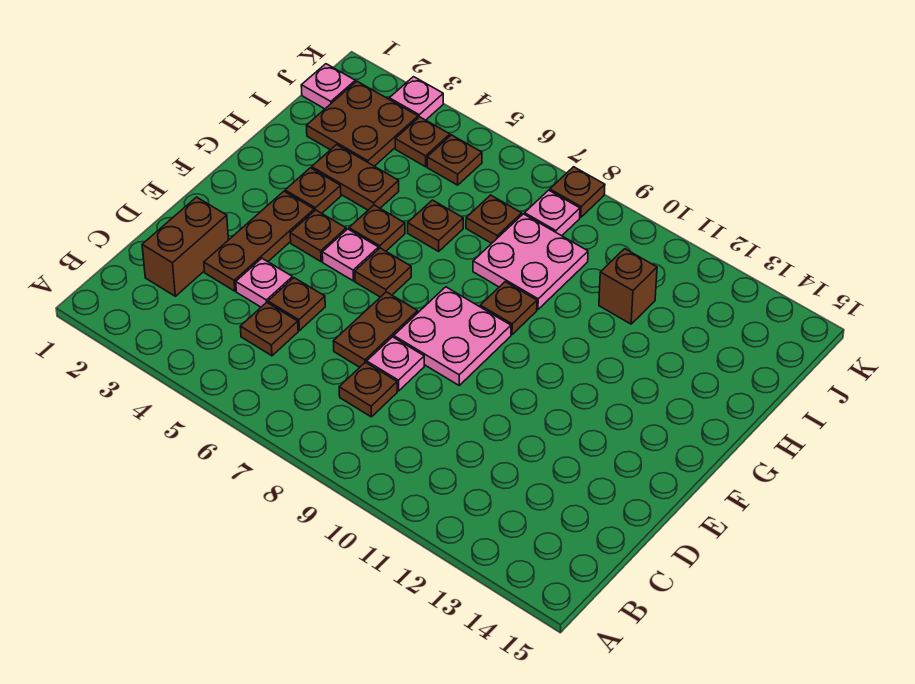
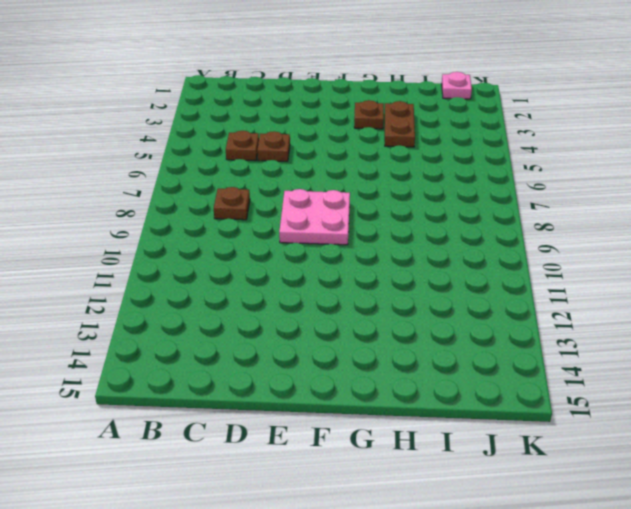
none -> brown brick C2:D2 level 1
none -> brown plate D3:F3 level 1
none -> pink plate D4 level 1

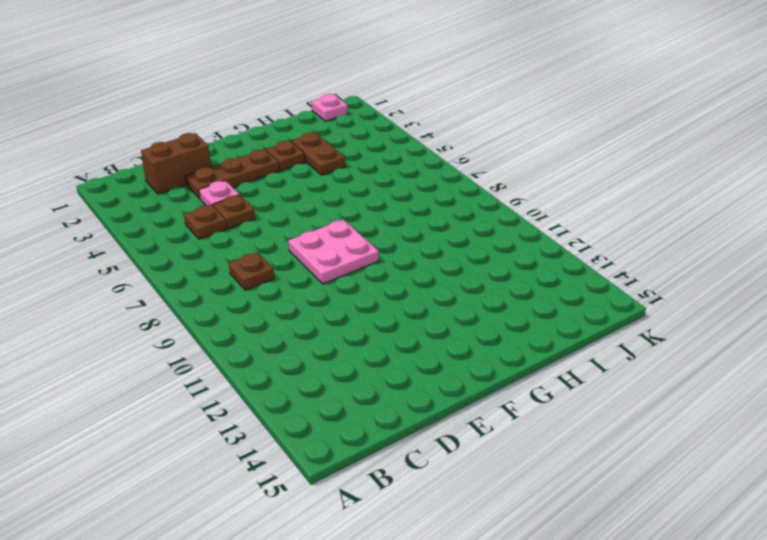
none -> brown plate D7:E7 level 1
none -> pink plate D8 level 1
none -> brown plate F4 level 1

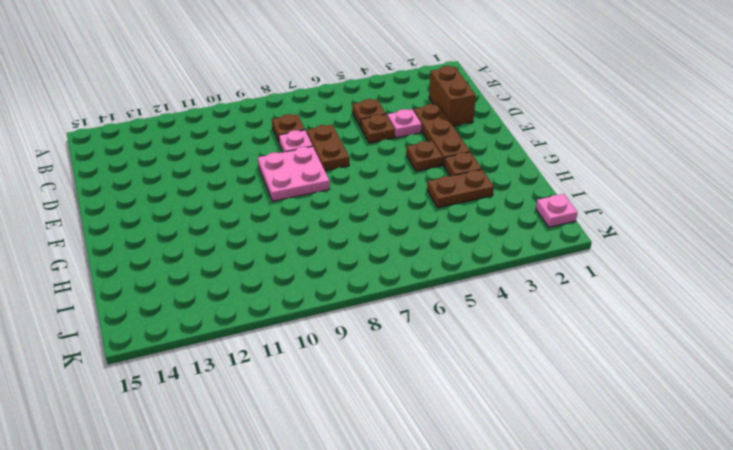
none -> pink plate F5 level 1
none -> brown plate F6 level 1
none -> brown plate G5 level 1

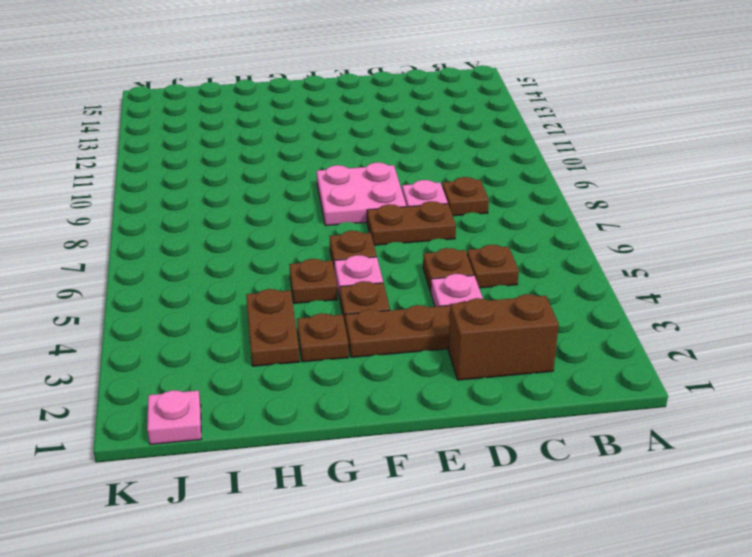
none -> brown plate G9 level 1
none -> brown plate H6 level 1
none -> pink plate H8:I9 level 1

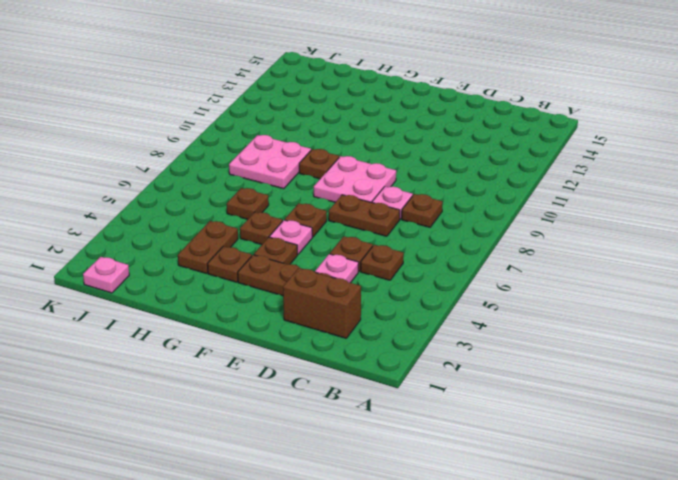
none -> brown plate I2:J3 level 1
none -> brown plate I7 level 1
none -> brown brick I11 level 1

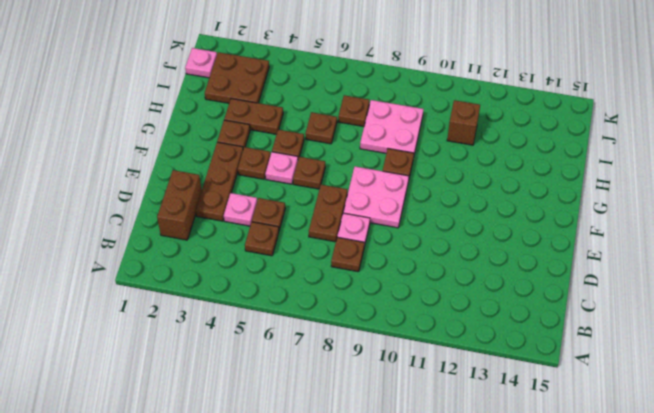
none -> brown plate J4 level 1
none -> brown plate J5 level 1
none -> pink plate J8 level 1

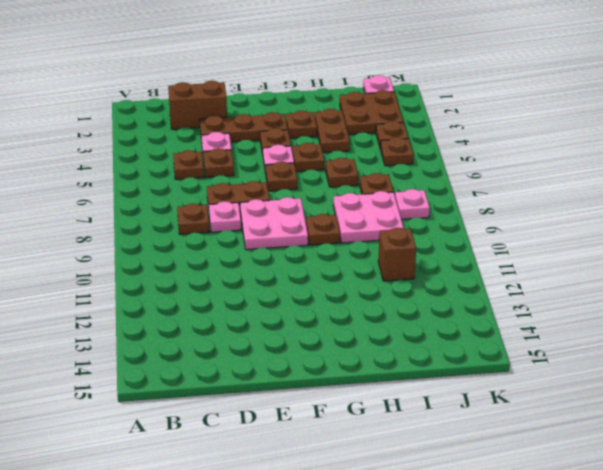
none -> pink plate K3 level 1
none -> brown plate K8 level 1

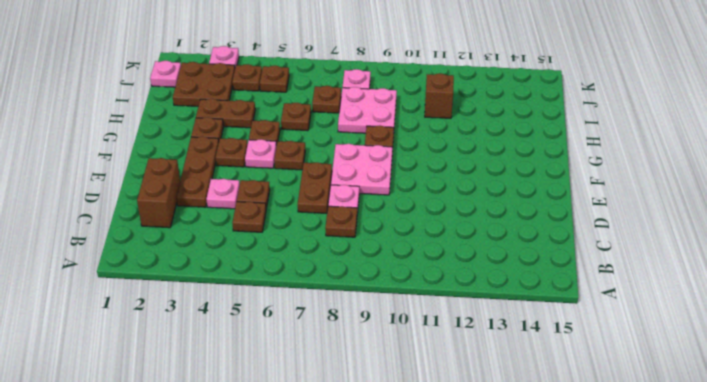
none -> brown plate K8 level 1

